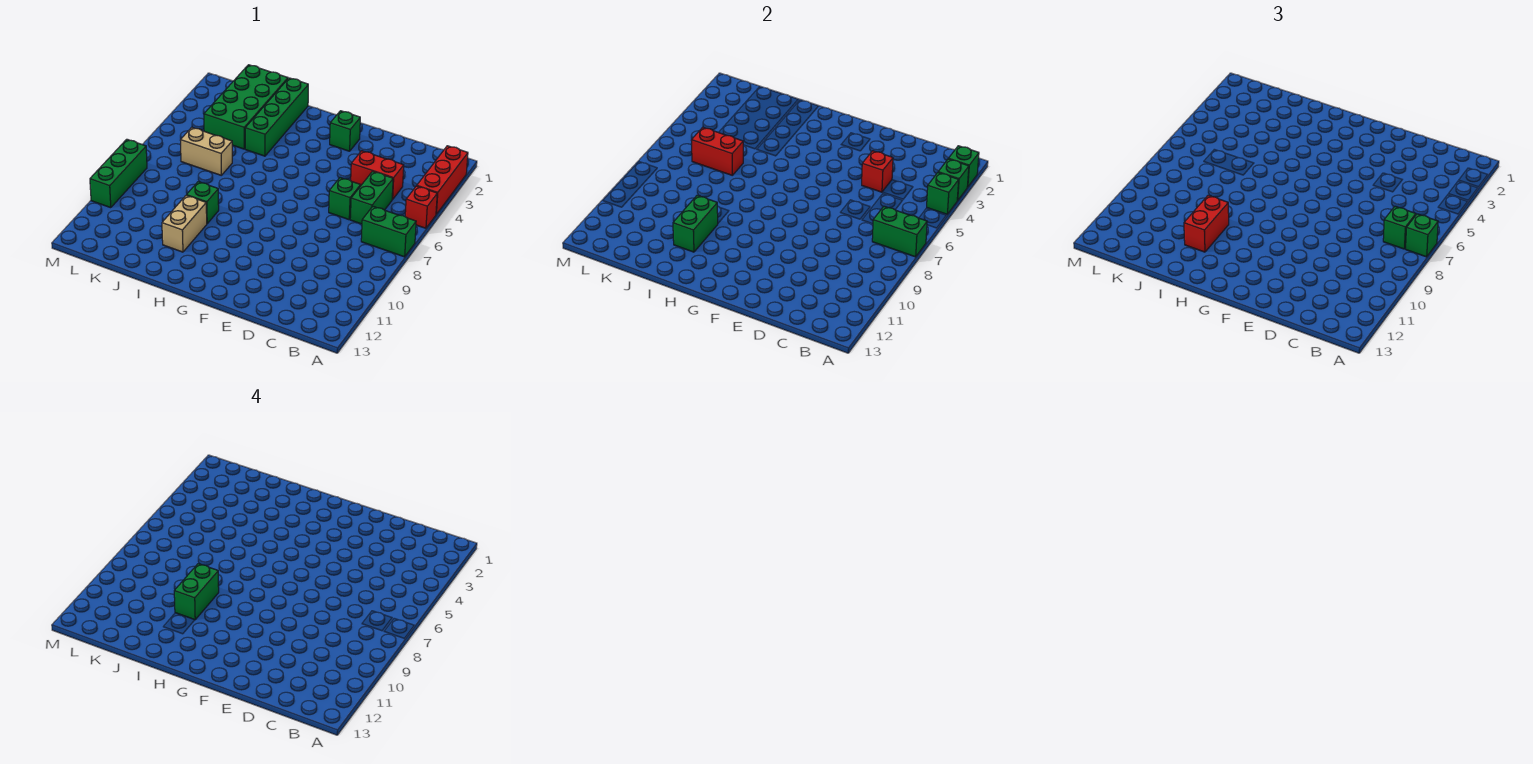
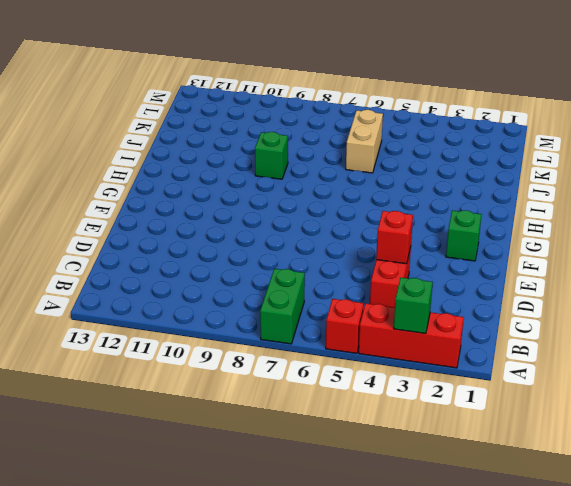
none -> green brick C5:C6 level 1
none -> green brick D6 level 1
none -> green brick I1:I4 level 1

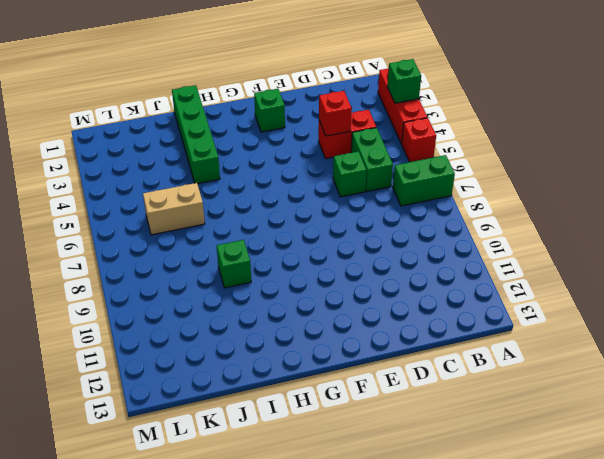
none -> tan brick I10:I11 level 1
none -> green brick J1:K4 level 1
none -> green brick M8:M10 level 1

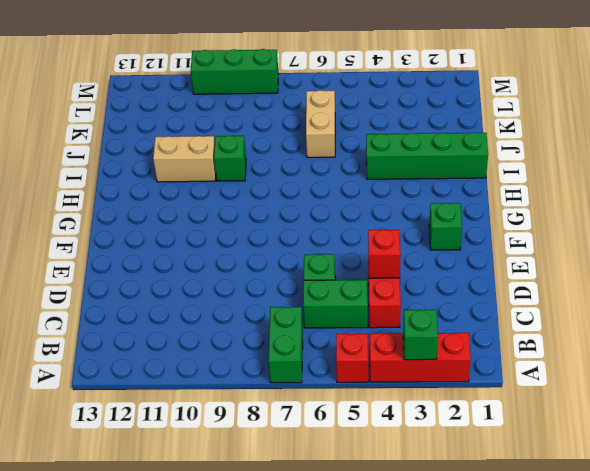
none -> green brick J1:K4 level 1
none -> green brick A2 level 2
none -> green brick A4 level 2

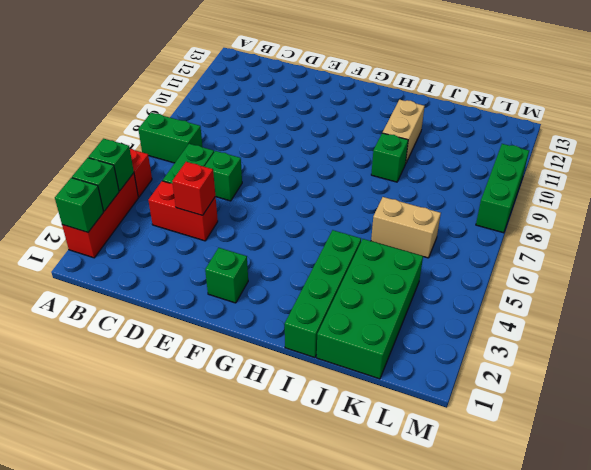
none -> green brick A7:B7 level 2
none -> green brick I10:I11 level 2
none -> red brick J6:K6 level 2

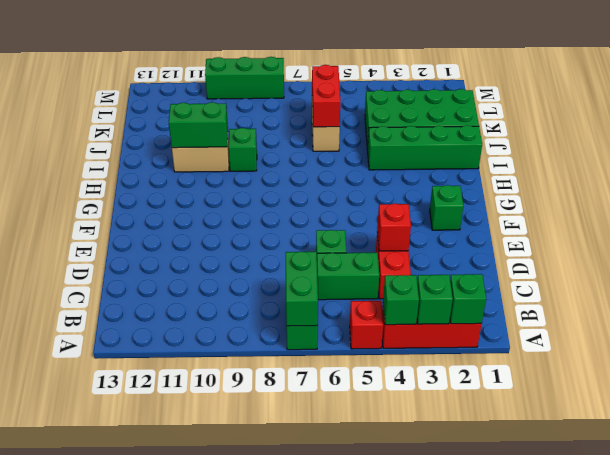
none -> green brick A7 level 3
none -> green brick B7 level 3
none -> red brick I10:I11 level 3

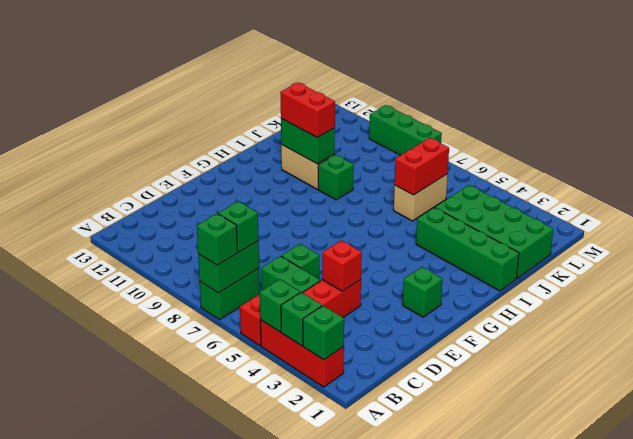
none -> green brick I9:I10 level 4

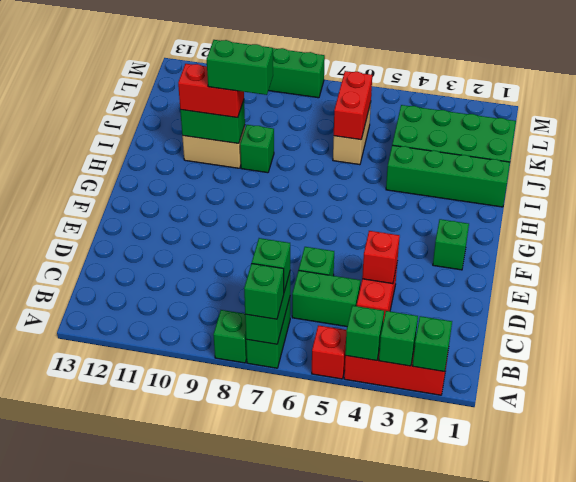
green brick A8 level 1 -> none

